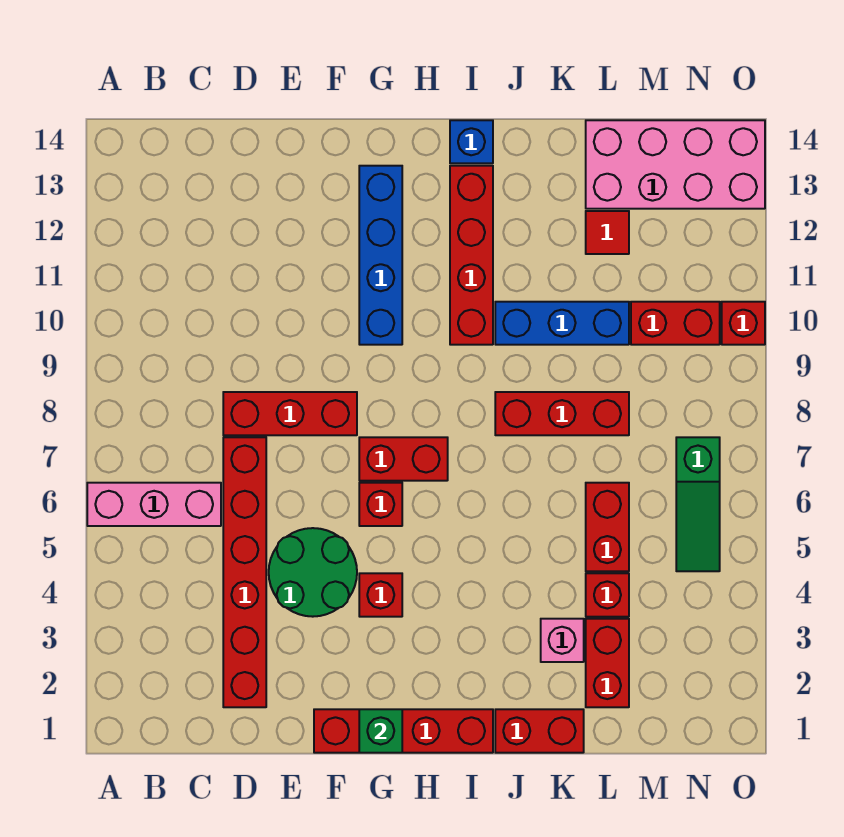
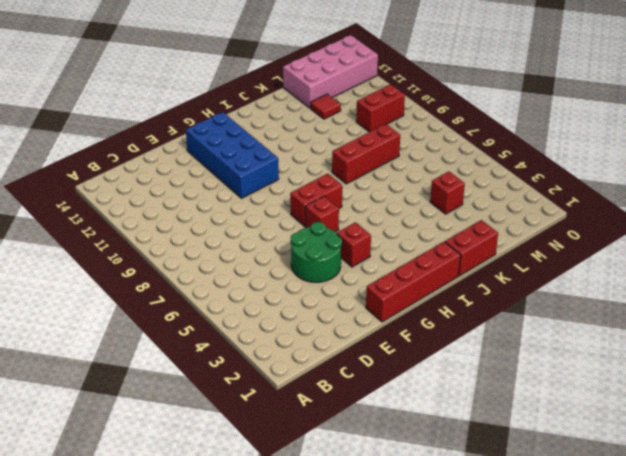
blue brick F10:G13 level 1 -> blue brick G10:G13 level 1
none -> pink brick A6:C6 level 1
none -> red brick D2:D7 level 1
none -> red brick D8:F8 level 1

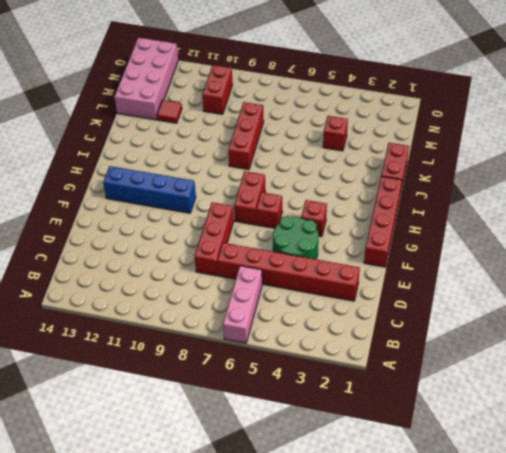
none -> red brick I10:I13 level 1
none -> blue brick I14 level 1
none -> blue brick J10:L10 level 1

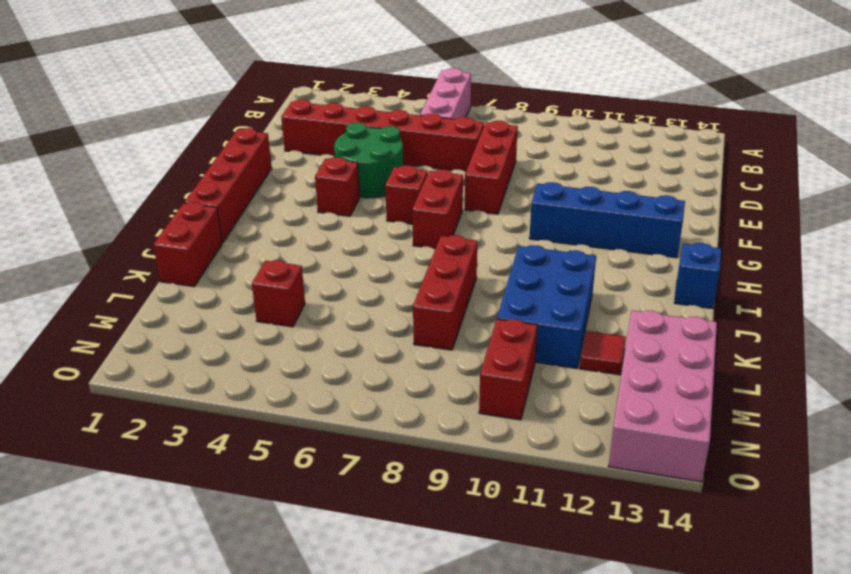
blue brick J10:L11 level 1 -> blue brick J10:L10 level 1
none -> red brick I10:I13 level 1
none -> pink brick K3 level 1
none -> red brick L2:L3 level 1

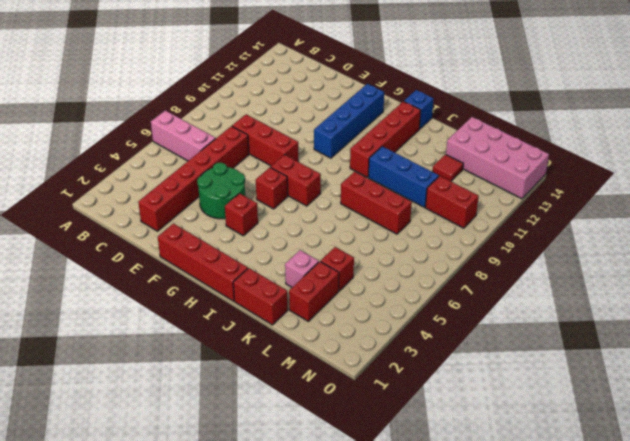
none -> red brick L5:L6 level 1
none -> green slope N5:N7 level 1 top 7
none -> red brick O10 level 1

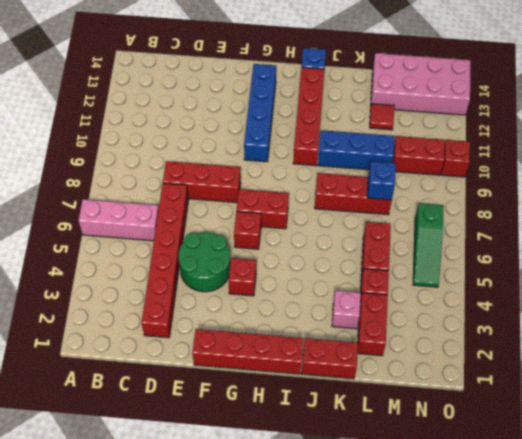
blue brick L8 level 2 -> none
none -> green brick G1 level 2

